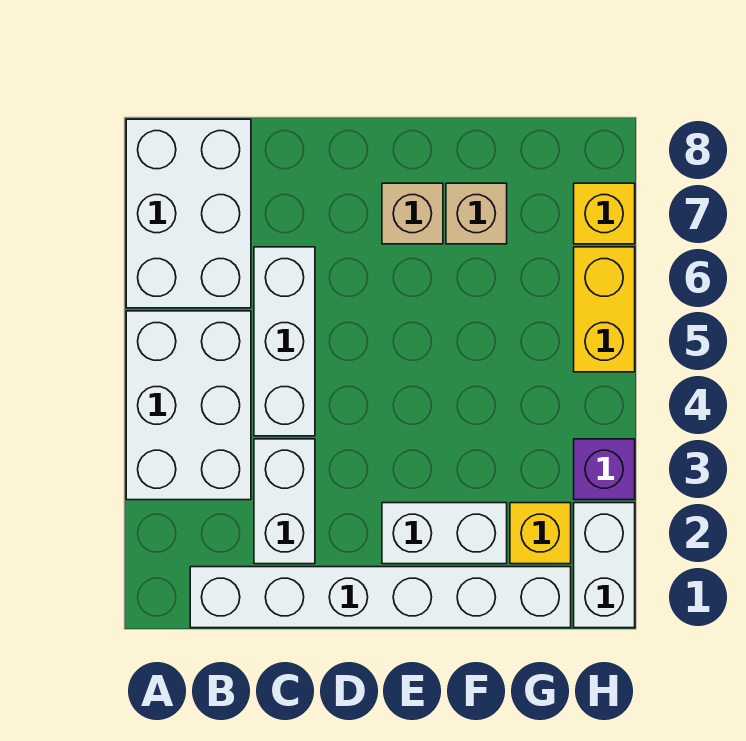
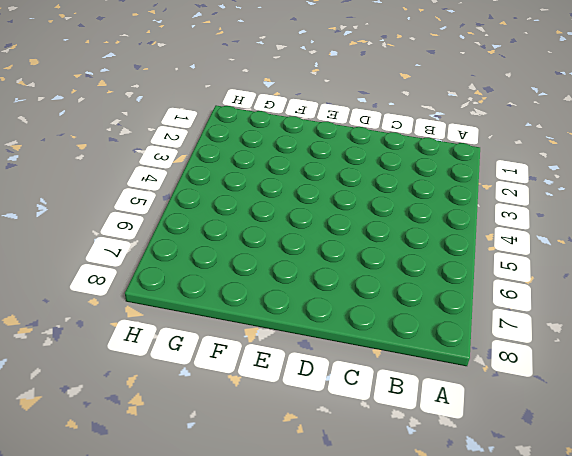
none -> white brick A3:B5 level 1
none -> white brick A6:B8 level 1
none -> white brick B1:G1 level 1

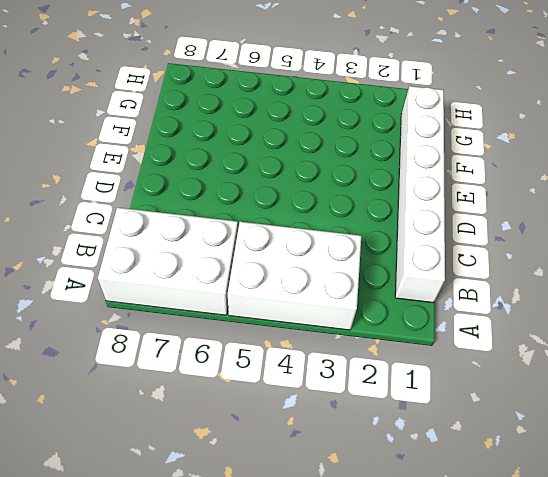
none -> white brick C2:C3 level 1
none -> white brick C4:C6 level 1
none -> white brick E2:F2 level 1

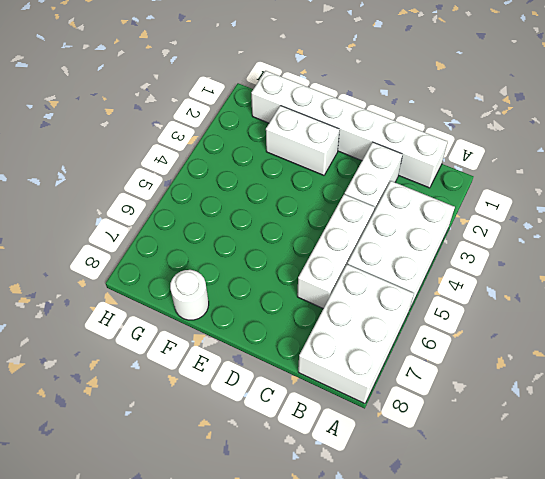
white round brick F8 level 1 -> none
none -> tan brick E7 level 1
none -> tan brick F7 level 1
none -> yellow brick G2 level 1

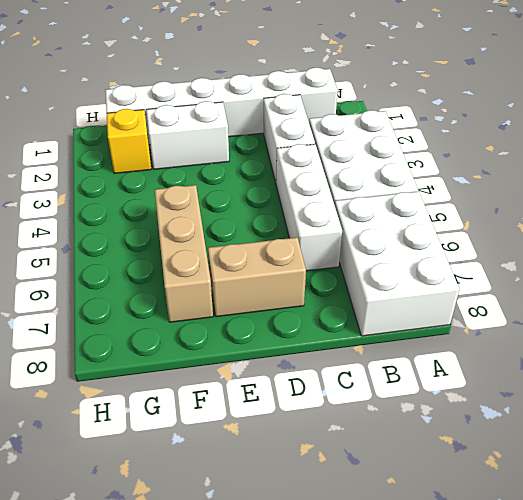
tan brick D7:E7 level 1 -> tan brick E7 level 1
tan brick F5:F7 level 1 -> tan brick F7 level 1
none -> white brick H1:H2 level 1
none -> purple brick H3 level 1
none -> yellow brick H5:H6 level 1

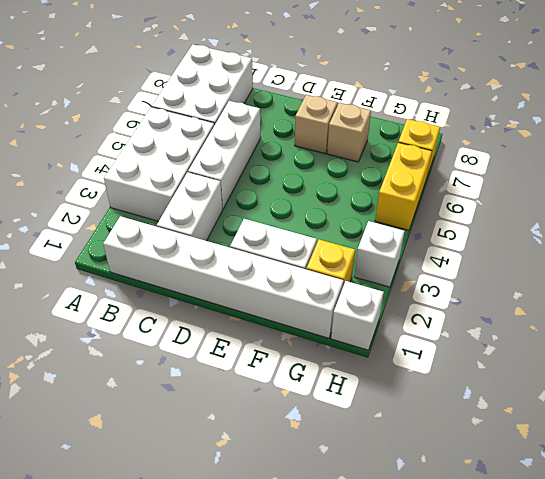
white brick H1 level 1 -> white brick H1:H2 level 1
white brick H3 level 1 -> purple brick H3 level 1

